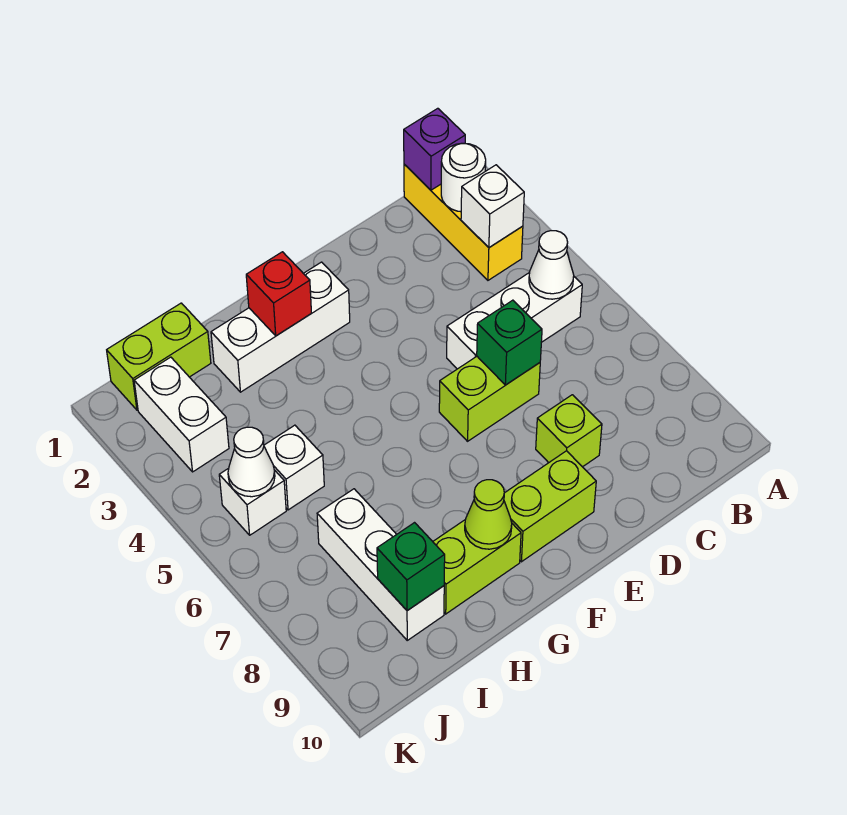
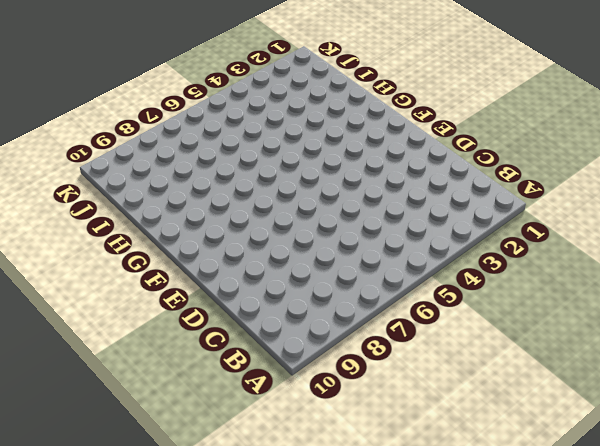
none -> yellow brick B1:B3 level 1
none -> white brick B5:D5 level 1
none -> lime brick D6:E6 level 1

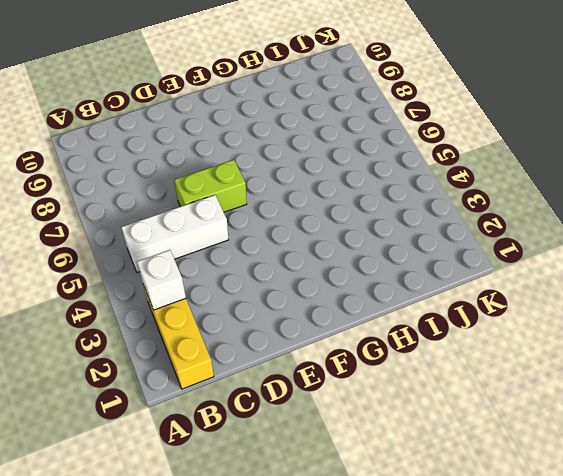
none -> lime brick D8 level 1
none -> lime brick E9:F9 level 1
none -> white brick F2:H2 level 1

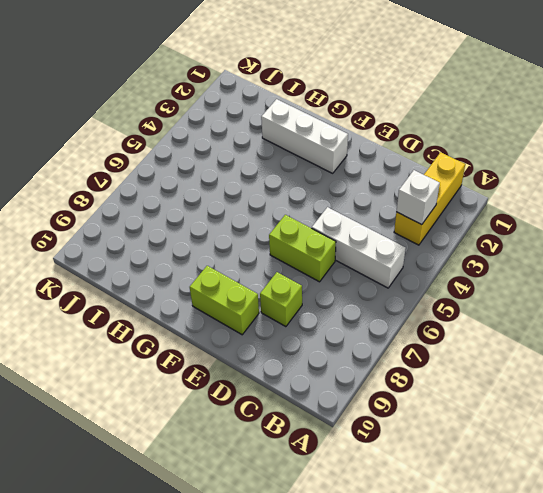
none -> lime brick G9:H9 level 1
none -> lime brick I1:J1 level 1
none -> white brick I5 level 1

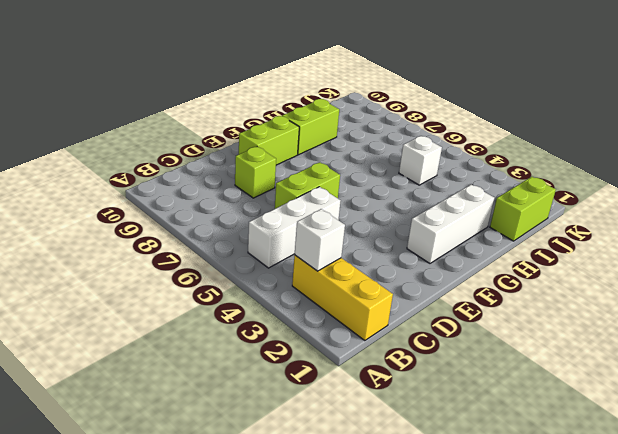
none -> white brick I7:I9 level 1
none -> white brick J2:J3 level 1
none -> white brick J5 level 1

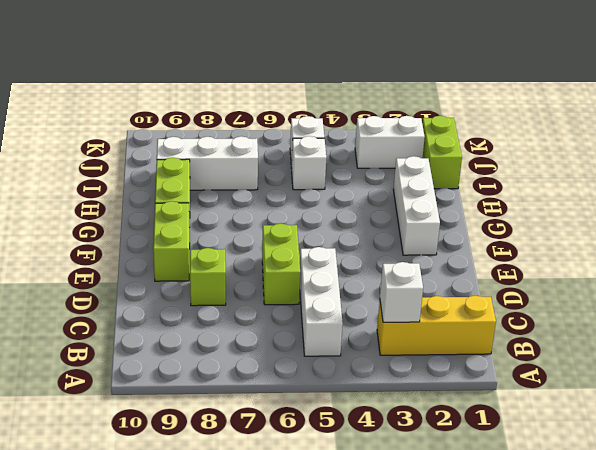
none -> purple brick B1 level 2
none -> white round brick B2 level 2
none -> white cone B5 level 2

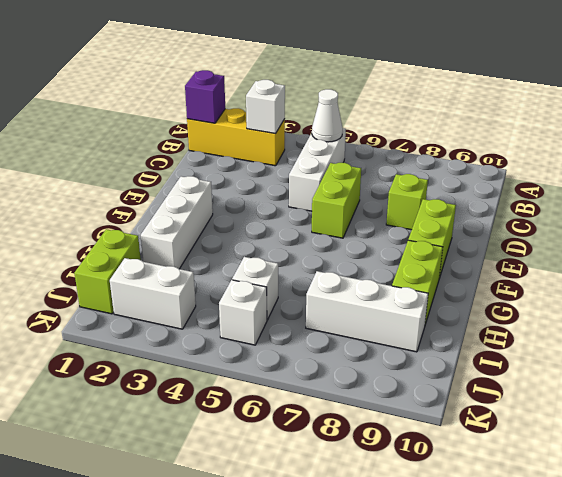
none -> white round brick B2 level 2
none -> green brick D6 level 2
none -> red brick G2 level 2

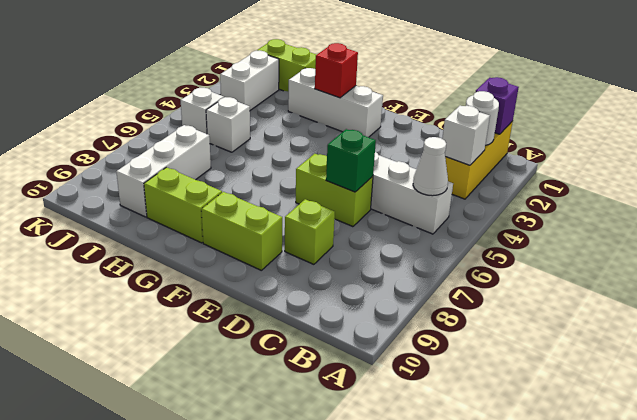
none -> lime cone G9 level 2
none -> green brick I9 level 2
none -> white cone J5 level 2

